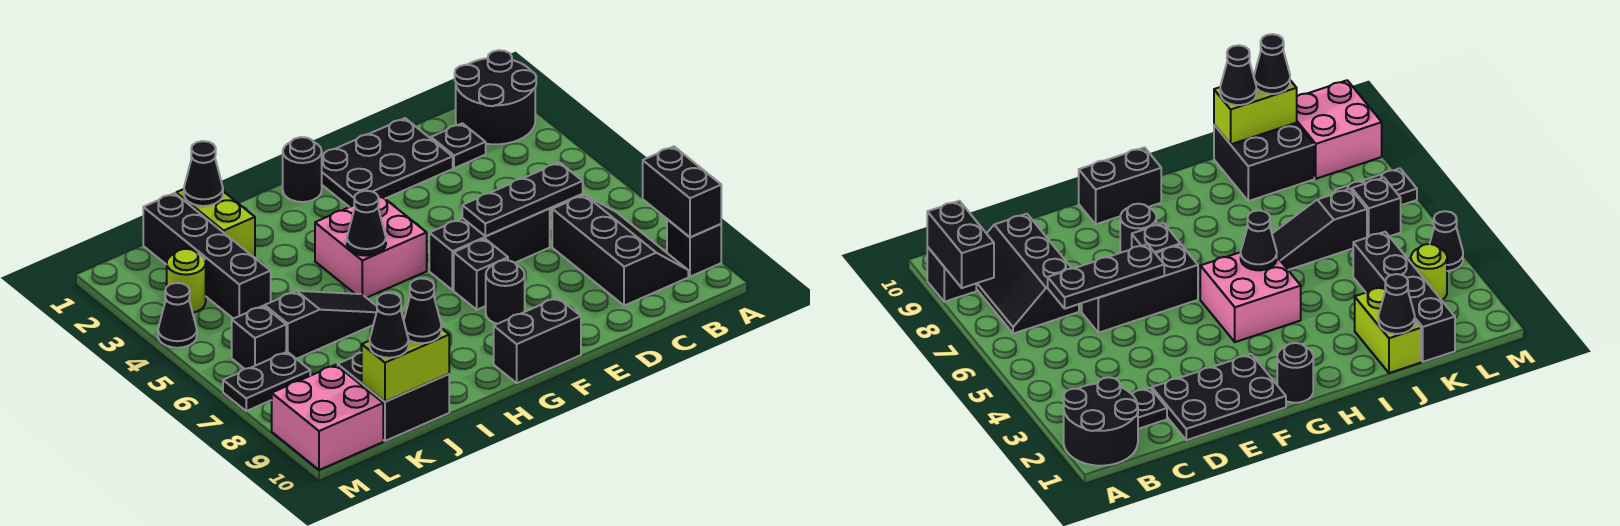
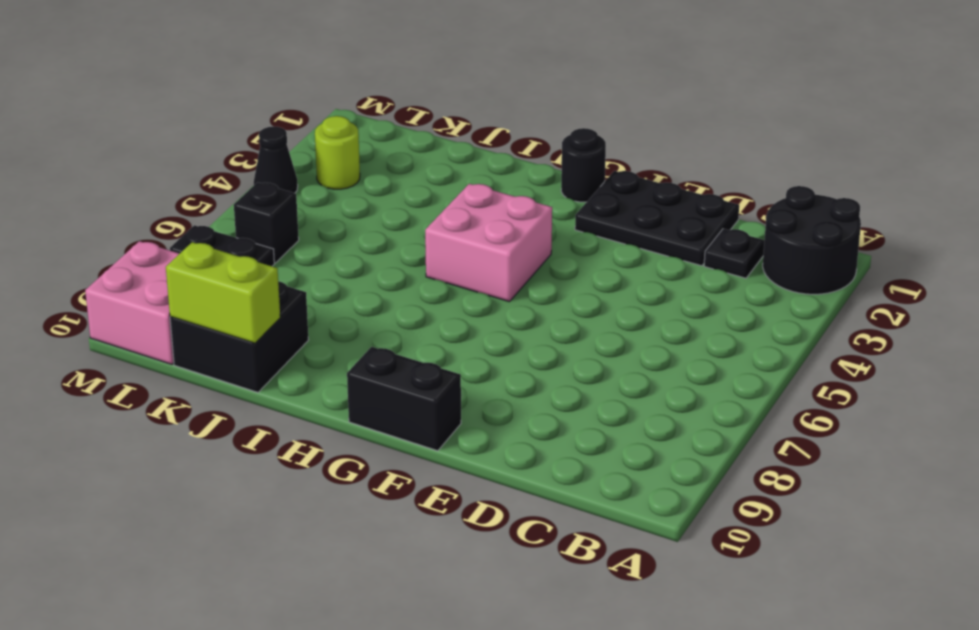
none -> black brick A9 level 1
none -> black slope B7:C9 level 1 top C
none -> black brick D6:F6 level 1

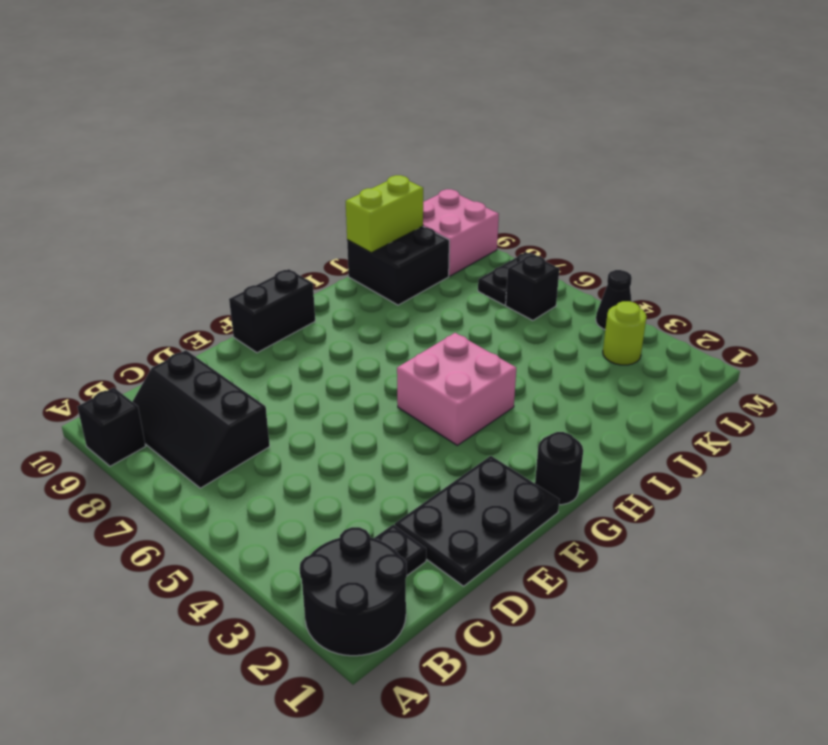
none -> black brick D6:F6 level 1
none -> black brick F7 level 1
none -> black round brick F8 level 1

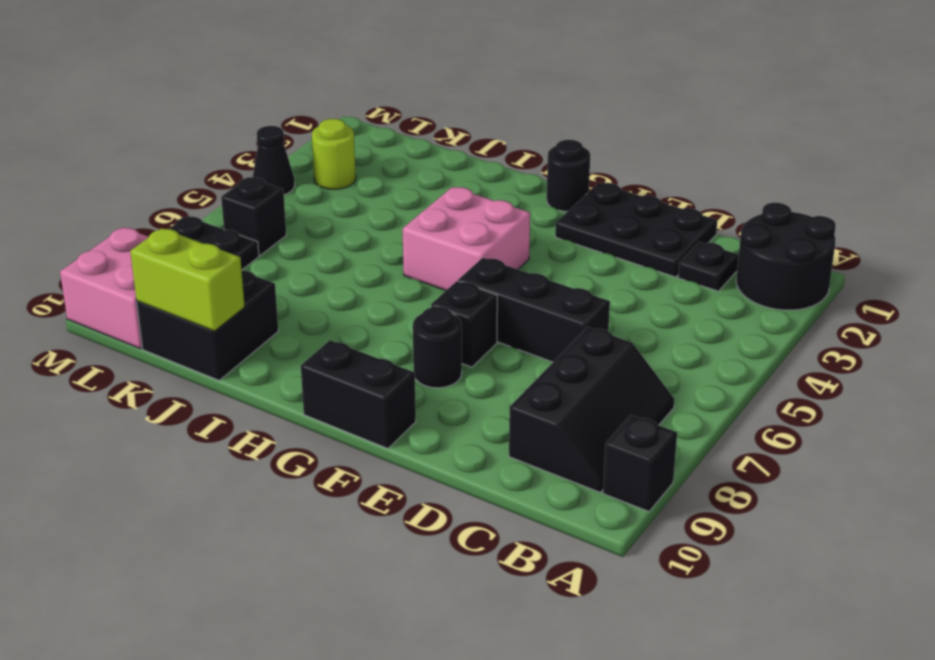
none -> black slope I6:K6 level 1 top K
none -> lime brick J1:J2 level 1
none -> black brick K1:K4 level 1

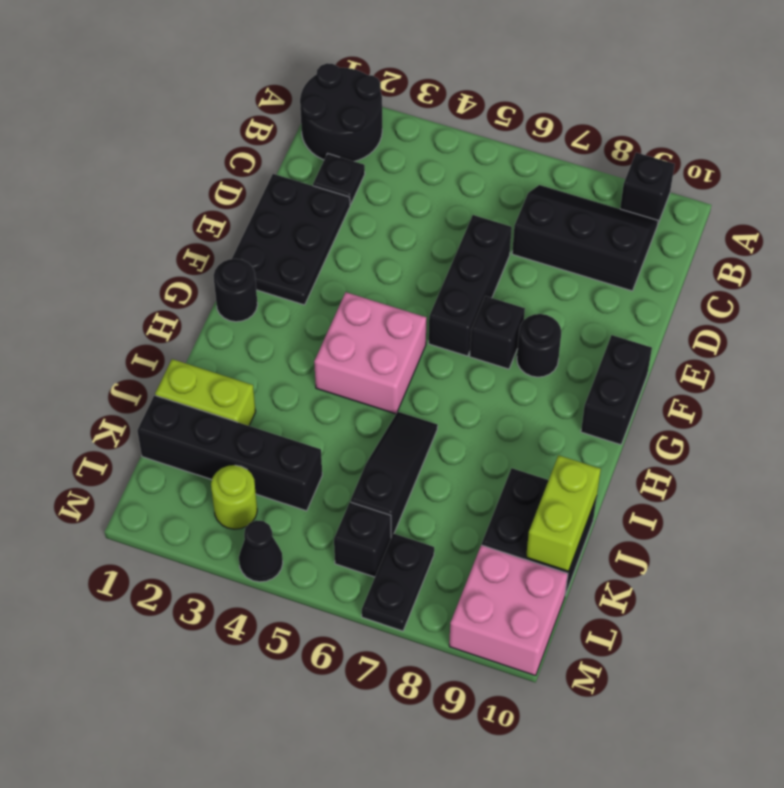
none -> black brick A8:A9 level 2
none -> black plate C6:E6 level 2
none -> black cone H5 level 2

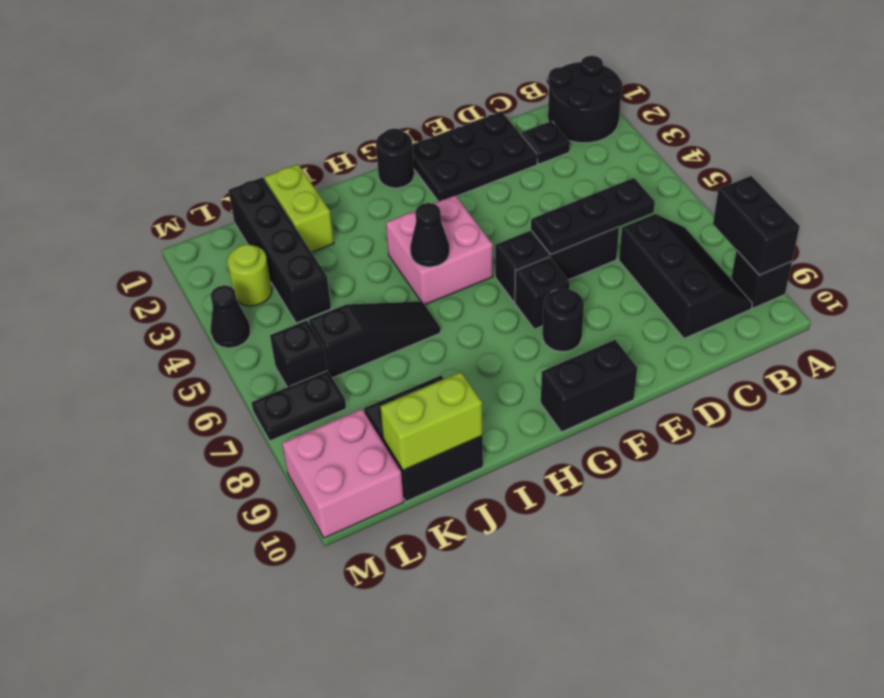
none -> black cone J1 level 2
none -> black cone J10 level 3
none -> black cone K10 level 3

